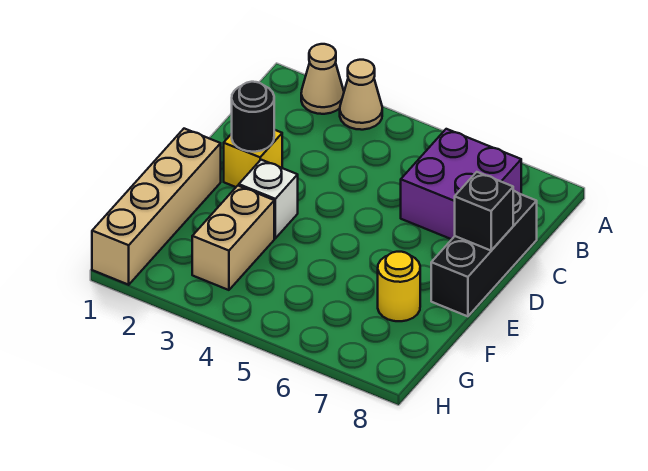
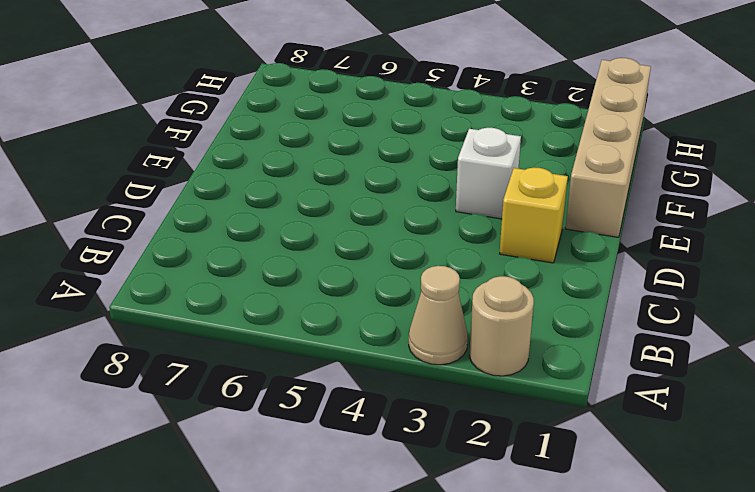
tan round brick A2 level 1 -> tan cone A2 level 1
none -> purple brick B6:C7 level 1
none -> black brick C8:E8 level 1

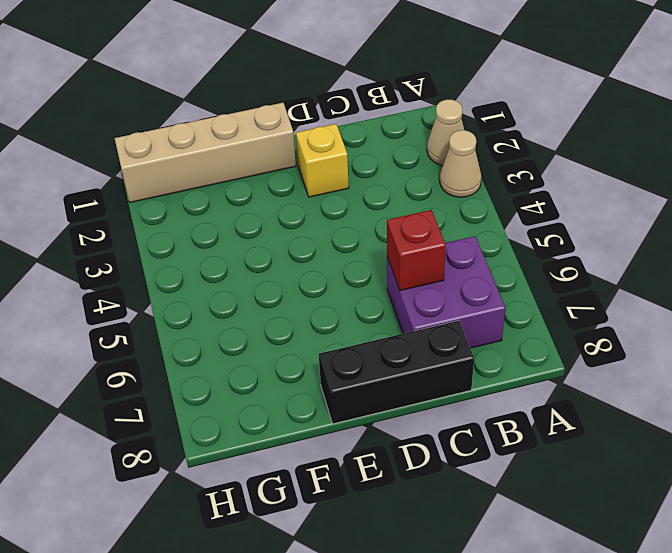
red brick C6 level 2 -> none
none -> white brick E3 level 1
none -> tan brick F3:G3 level 1

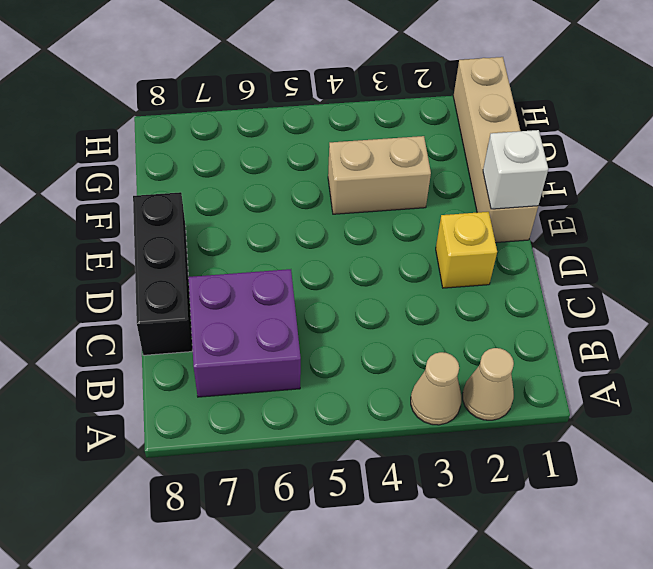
white brick E1 level 2 -> white brick E3 level 1
tan brick F3:F4 level 1 -> tan brick F3:G3 level 1
none -> yellow round brick F7 level 1
none -> black round brick D2 level 2

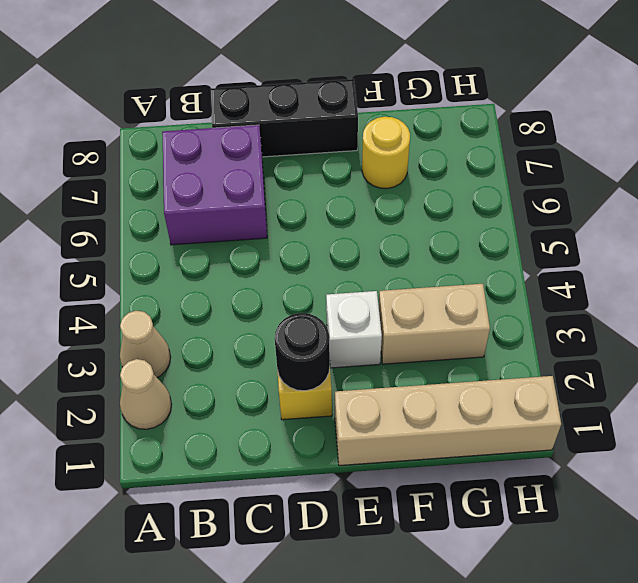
none -> black brick D8 level 2

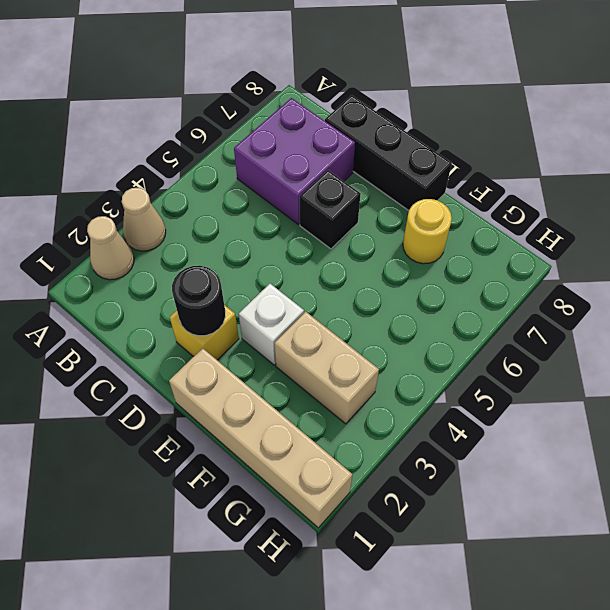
black brick D6 level 1 -> black brick D8 level 2

